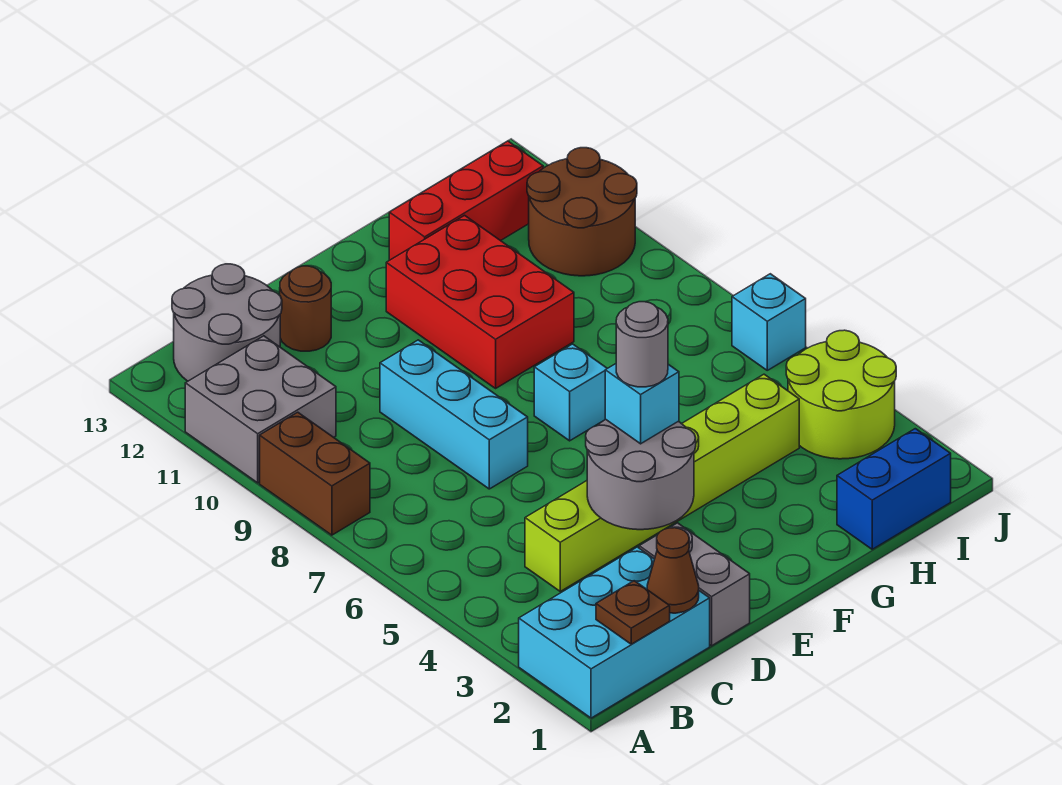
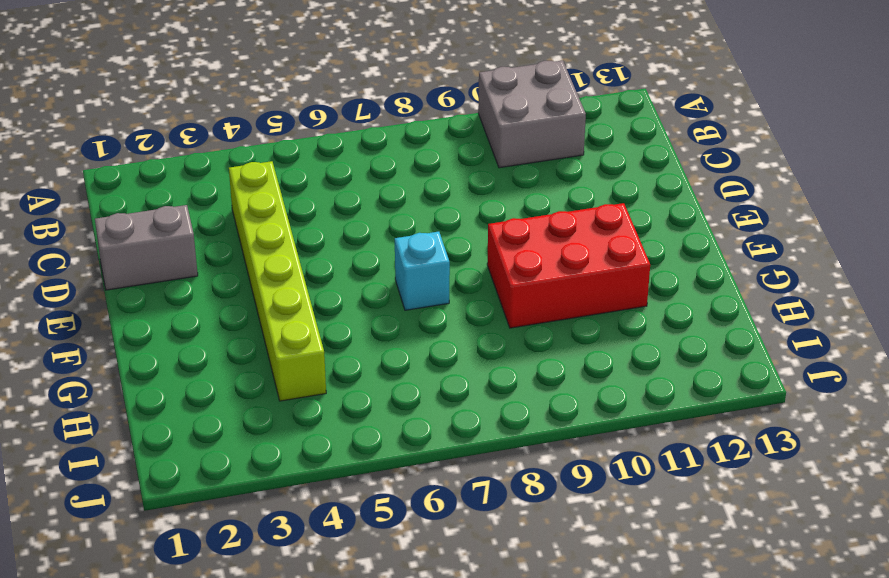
none -> cyan brick A1:C2 level 1
none -> brown brick A8:A9 level 1
none -> grey round brick B12:C13 level 1

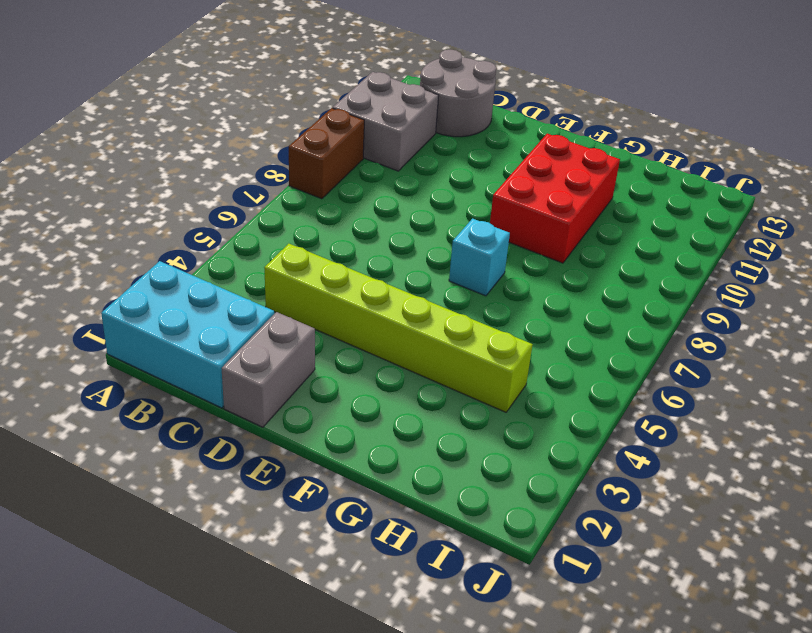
none -> cyan brick D7:D9 level 1
none -> brown round brick D12 level 1
none -> red brick G12:I12 level 1

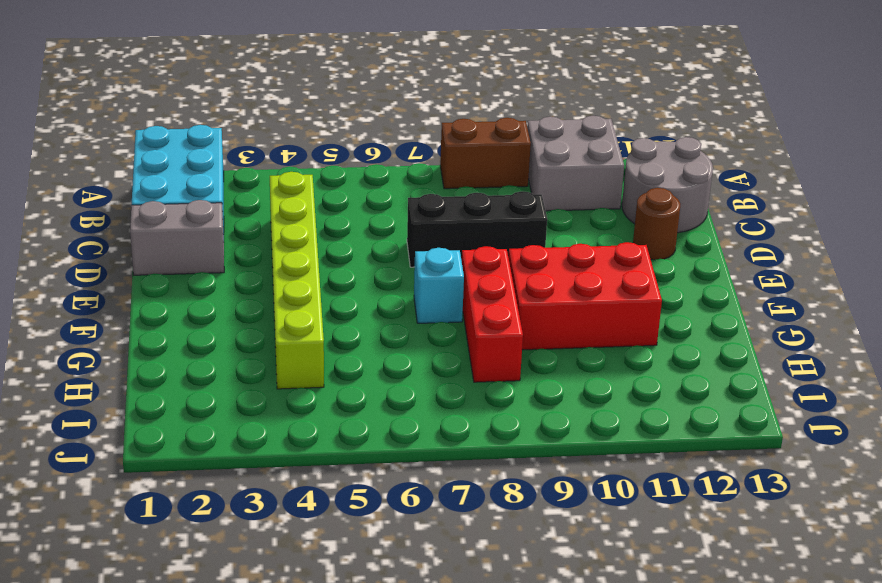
black brick D7:D9 level 1 -> cyan brick D7:D9 level 1
red brick F8:H8 level 1 -> red brick G12:I12 level 1
none -> blue brick H1:I1 level 1
none -> lime round brick I3:J4 level 1
none -> brown round brick I10:J11 level 1

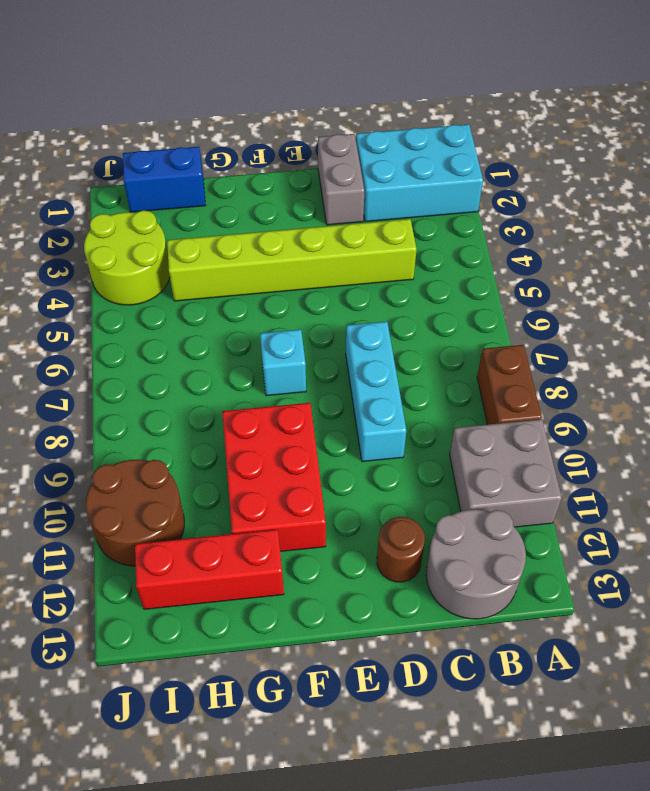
none -> cyan brick J6 level 1
none -> brown plate B1 level 2
none -> brown cone C1 level 2

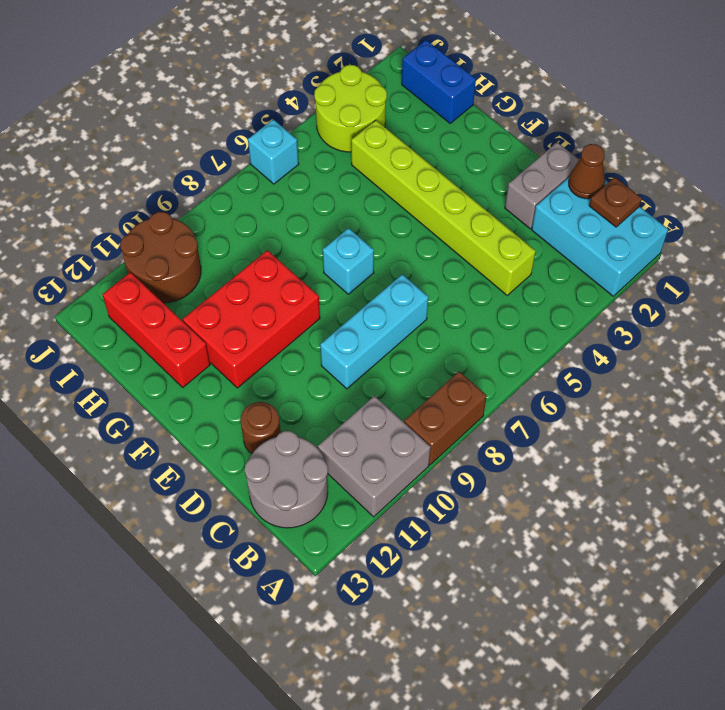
none -> grey round brick D3:E4 level 2
none -> cyan brick E4 level 3
none -> grey round brick E4 level 4

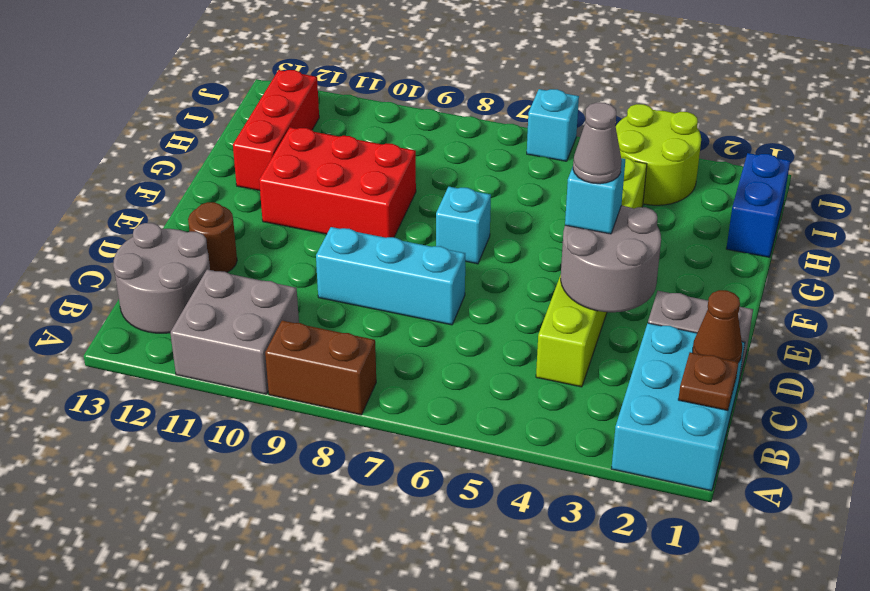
grey cone E4 level 4 -> grey round brick E4 level 4
none -> brown round brick I10:J11 level 1

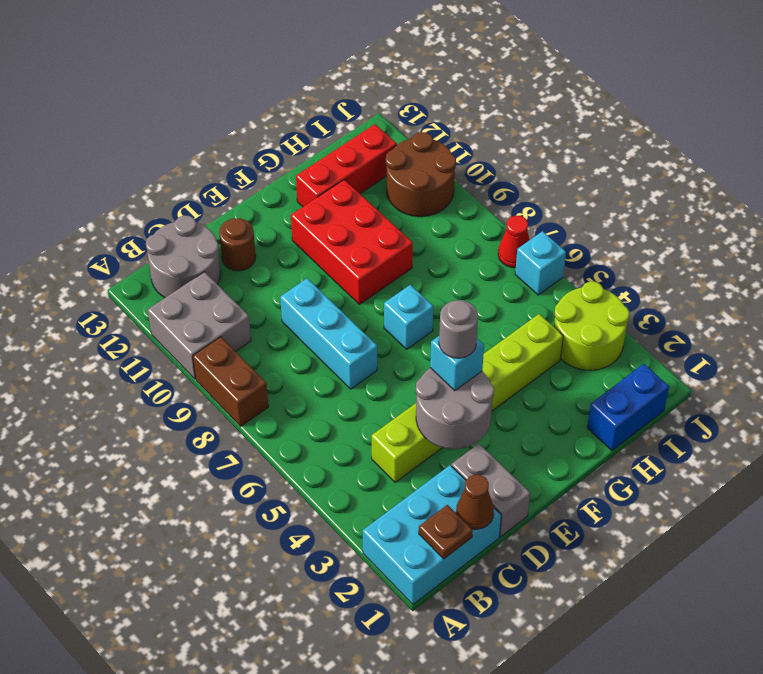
red cone J7 level 1 -> none

